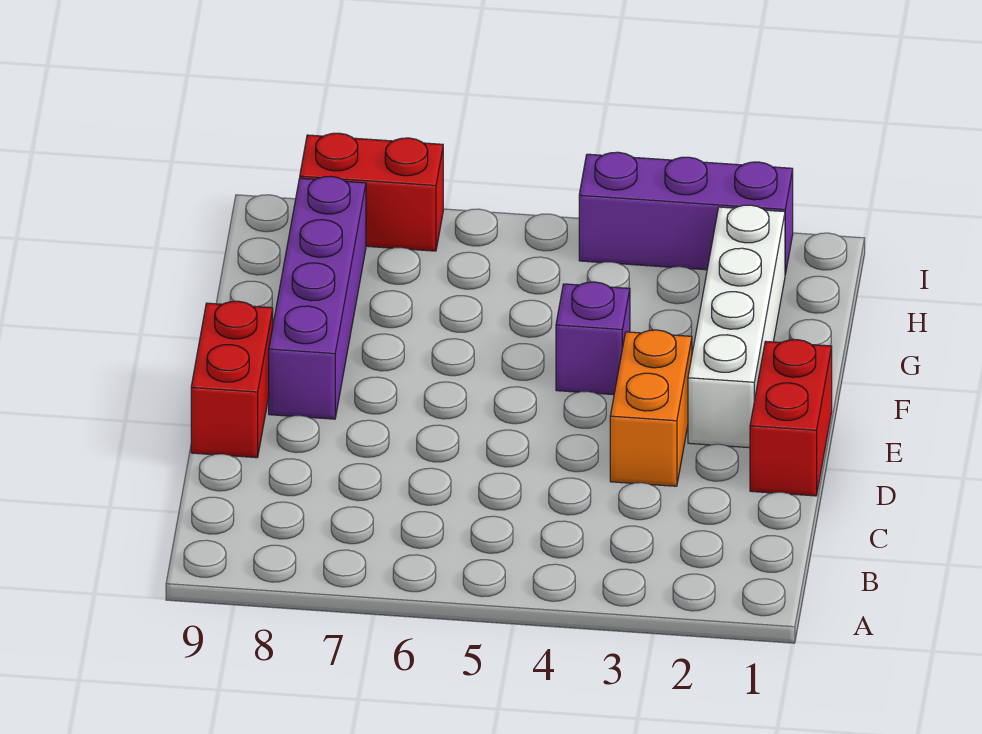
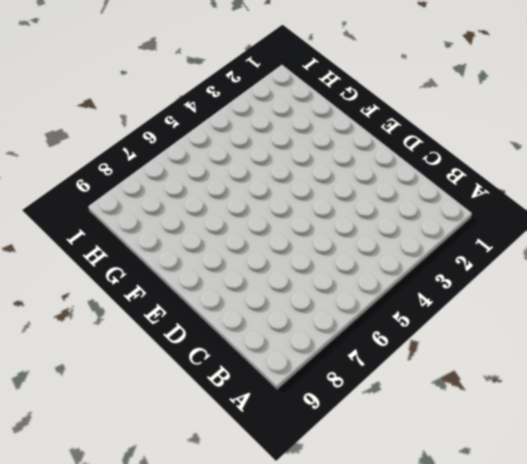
none -> red brick D1:E1 level 1
none -> orange brick D3:E3 level 1

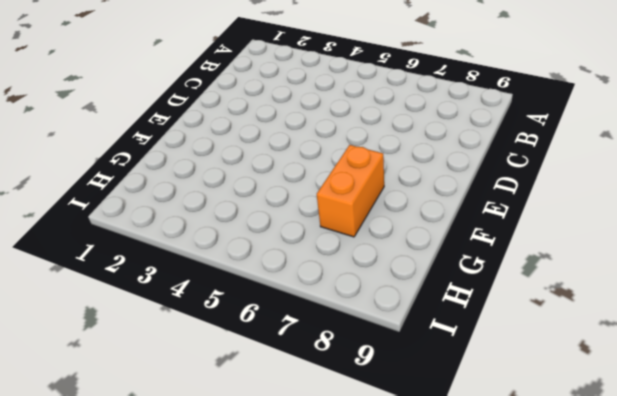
orange brick F7:G7 level 1 -> orange brick D3:E3 level 1
none -> red brick D1:E1 level 1
none -> red brick D9:E9 level 1

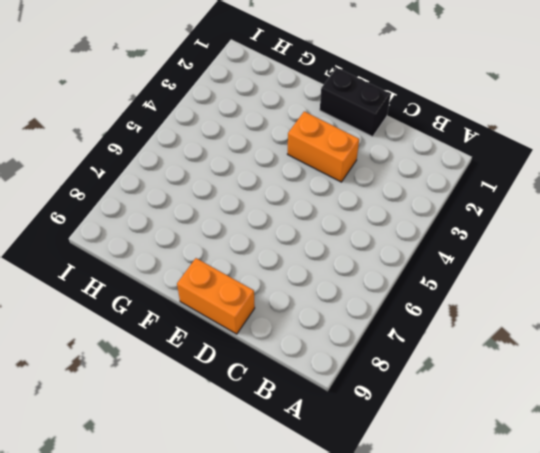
black brick D1:E1 level 1 -> red brick D1:E1 level 1
orange brick D9:E9 level 1 -> red brick D9:E9 level 1
none -> white brick E2:H2 level 1
none -> purple brick E8:H8 level 1

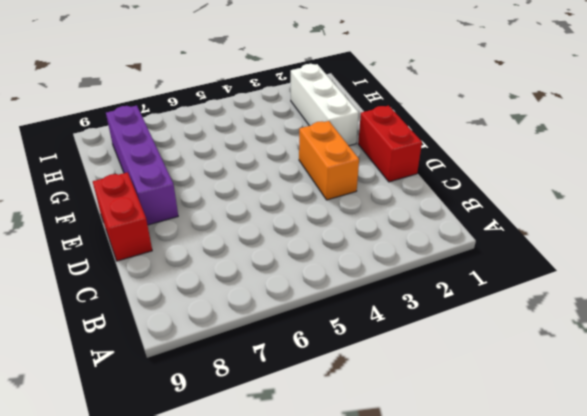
white brick F2:H2 level 1 -> white brick E2:H2 level 1
none -> purple brick F4 level 1
none -> purple brick I2:I4 level 1

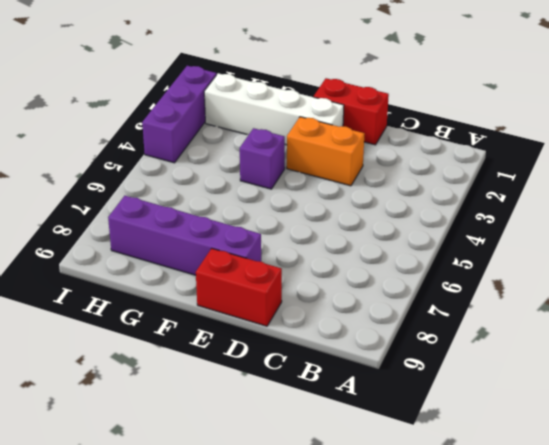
none -> red brick I7:I8 level 1

